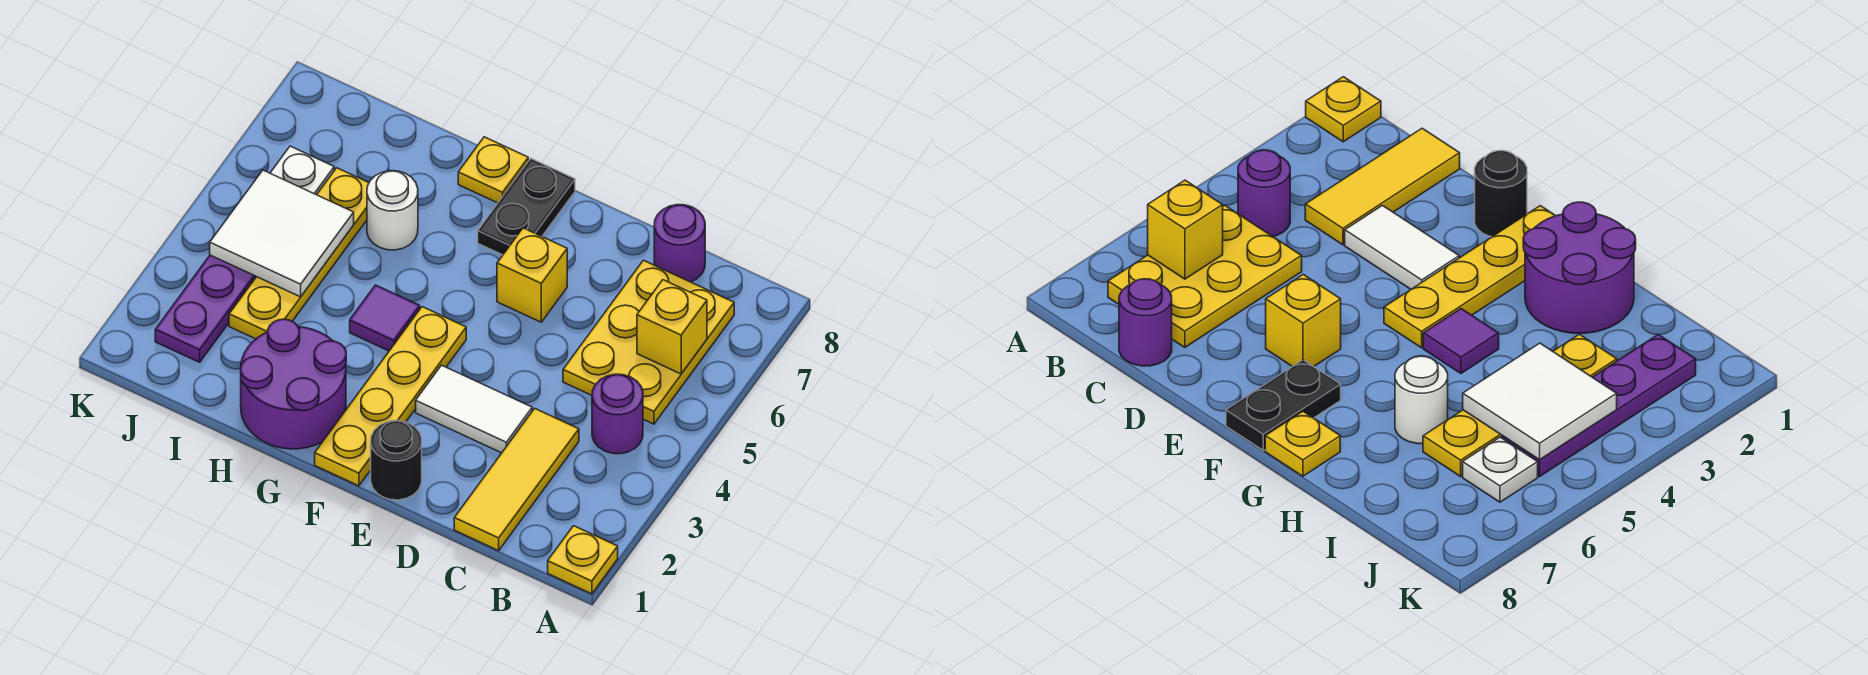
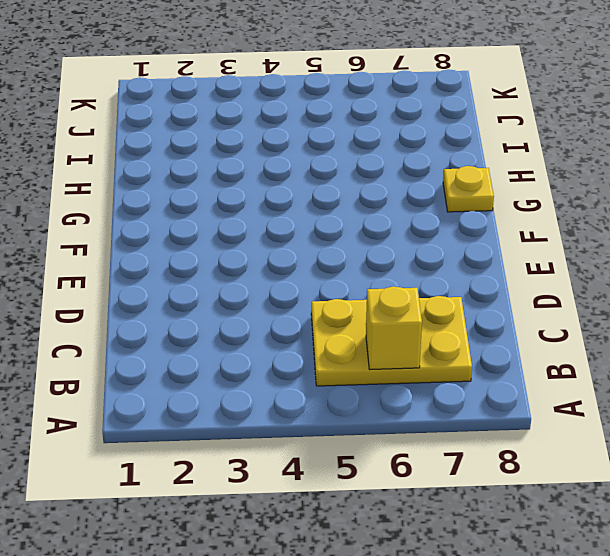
none -> yellow plate A1 level 1
none -> purple round brick B4 level 1
none -> yellow tile C1:C3 level 1

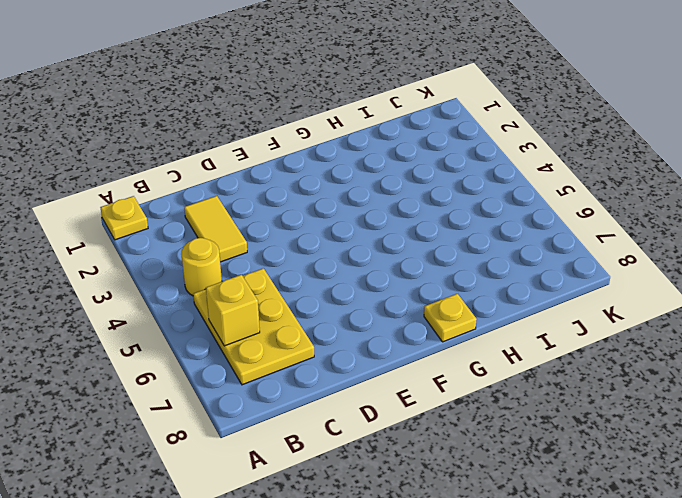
yellow round brick B4 level 1 -> purple round brick B4 level 1
yellow tile C2:C3 level 1 -> yellow tile C1:C3 level 1
none -> purple round brick C8 level 1
none -> white tile D3:E3 level 1
none -> black round brick E1 level 1

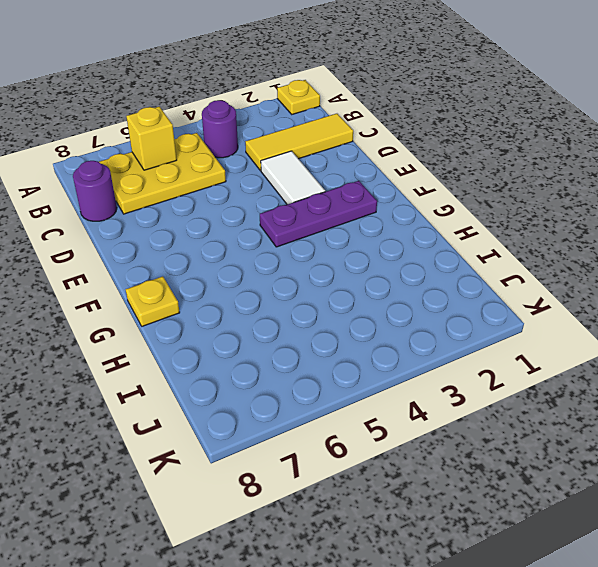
purple plate F2:F4 level 1 -> yellow plate F1:F4 level 1
none -> black round brick E1 level 1
none -> yellow brick E6 level 1
none -> black plate F7:F8 level 1

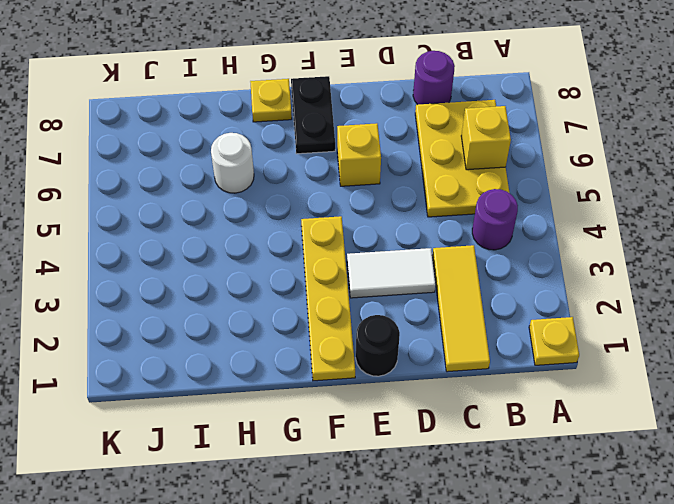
none -> purple round brick G1:H2 level 1
none -> purple tile G4 level 1
none -> yellow plate I3:I6 level 1

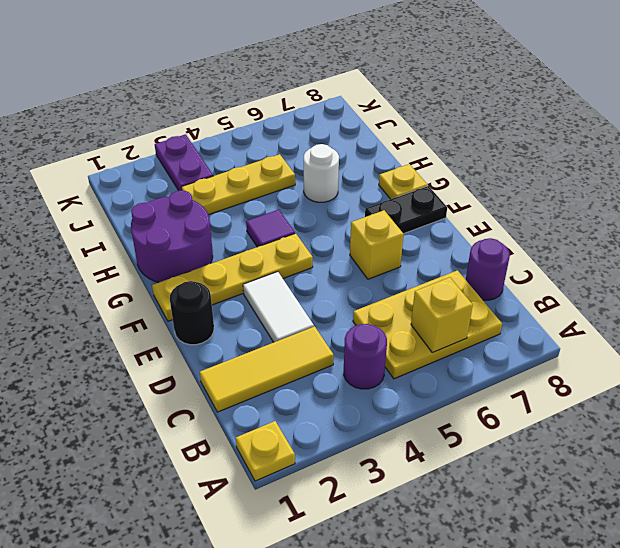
yellow plate I3:I5 level 1 -> yellow plate I3:I6 level 1
purple plate J3:K3 level 1 -> purple plate J2:J5 level 1
none -> white plate J6 level 1
none -> white tile I4:J5 level 2

